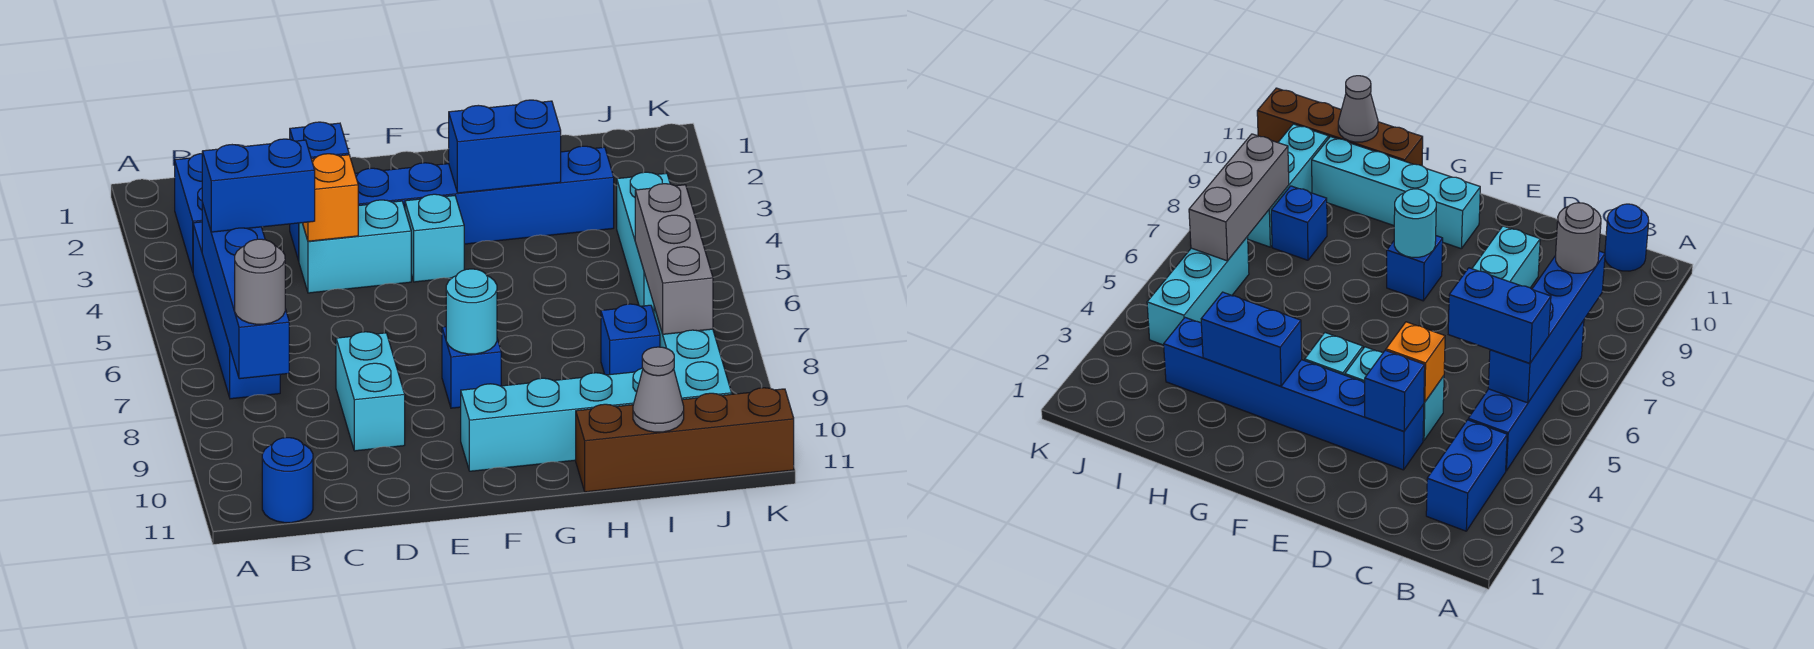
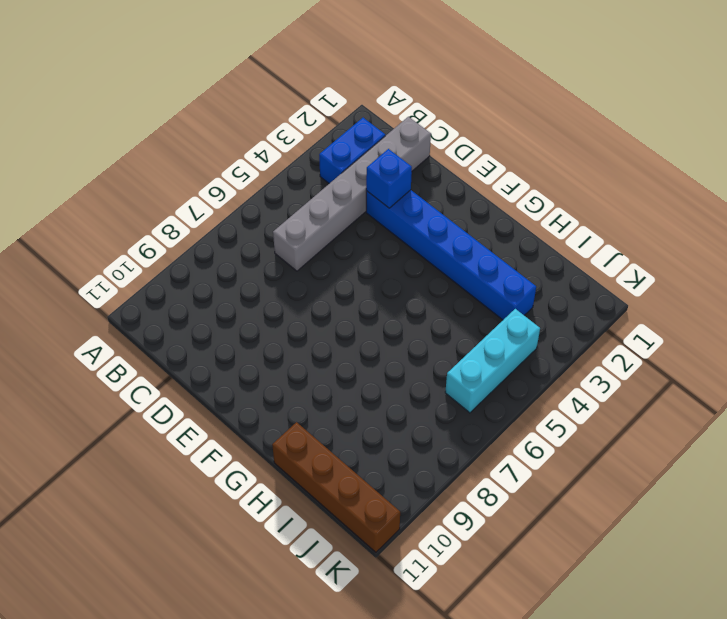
grey brick C1:C6 level 1 -> none
none -> blue brick B4:B7 level 1
none -> blue round brick B11 level 1
none -> cyan brick D4:E4 level 1

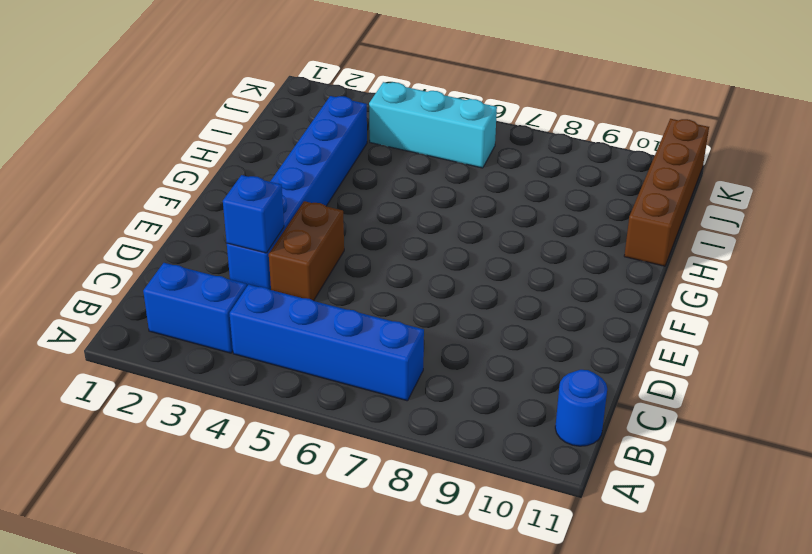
brown brick D4:E4 level 1 -> cyan brick D4:E4 level 1
none -> cyan brick D8:D9 level 1
none -> cyan brick F4 level 1
none -> blue brick F8 level 1

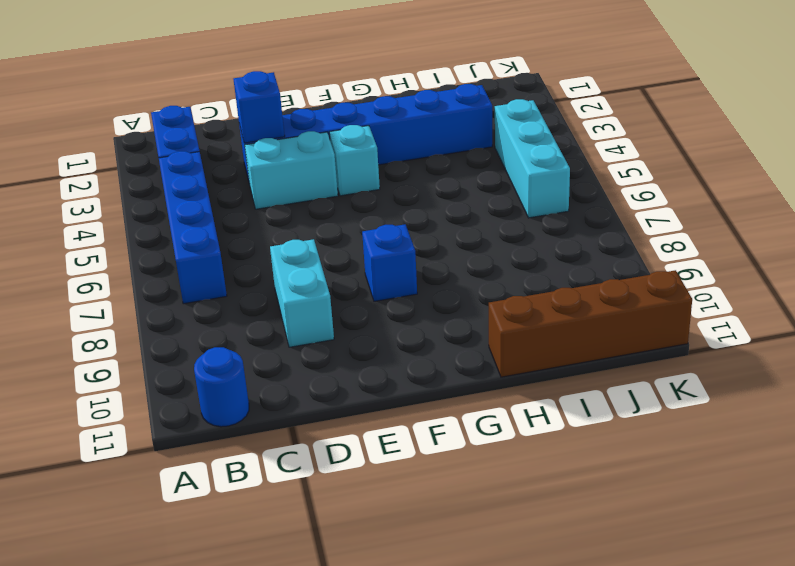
none -> cyan brick F10:I10 level 1
none -> blue brick I8 level 1
none -> cyan brick J8:J10 level 1

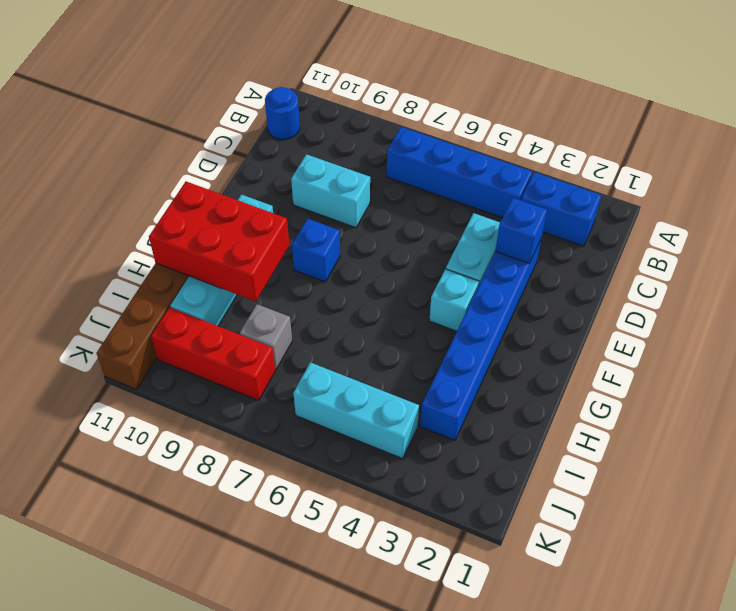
red brick G9:H11 level 2 -> none
grey brick I8 level 1 -> blue brick I8 level 1
red brick J8:J10 level 1 -> cyan brick J8:J10 level 1
none -> blue brick B5:B8 level 2
none -> orange brick D4 level 2
none -> cyan round brick F8 level 2

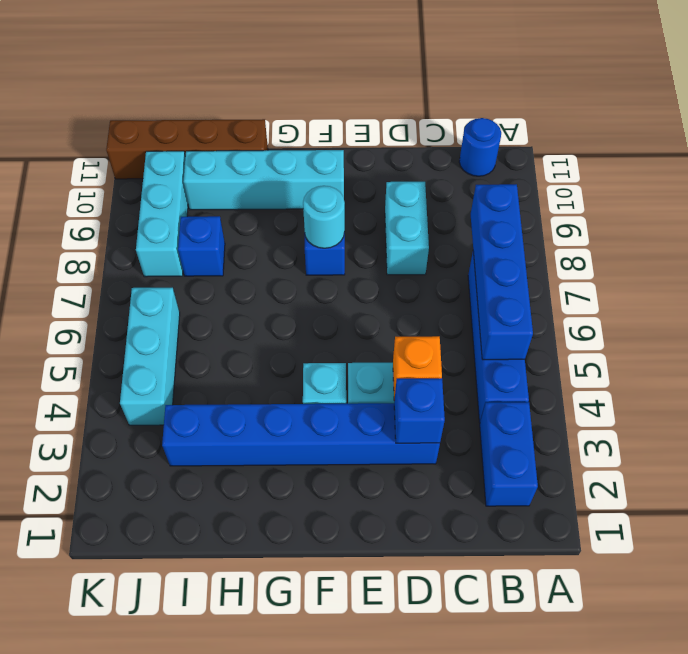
none -> blue brick G3:H3 level 2
none -> grey cone I11 level 2
none -> grey brick J6:J8 level 2

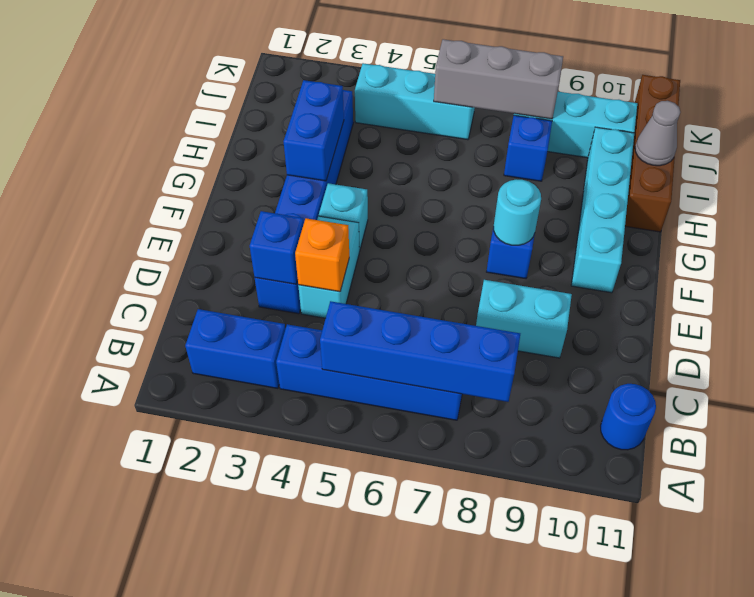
none -> blue brick B5:C5 level 3
none -> grey round brick B8 level 3

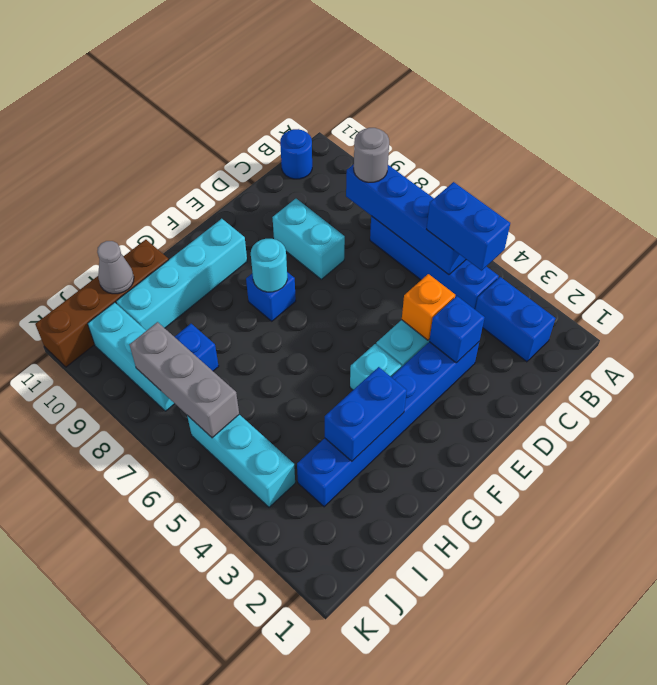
blue brick B4:B5 level 3 -> blue brick B5:C5 level 3

